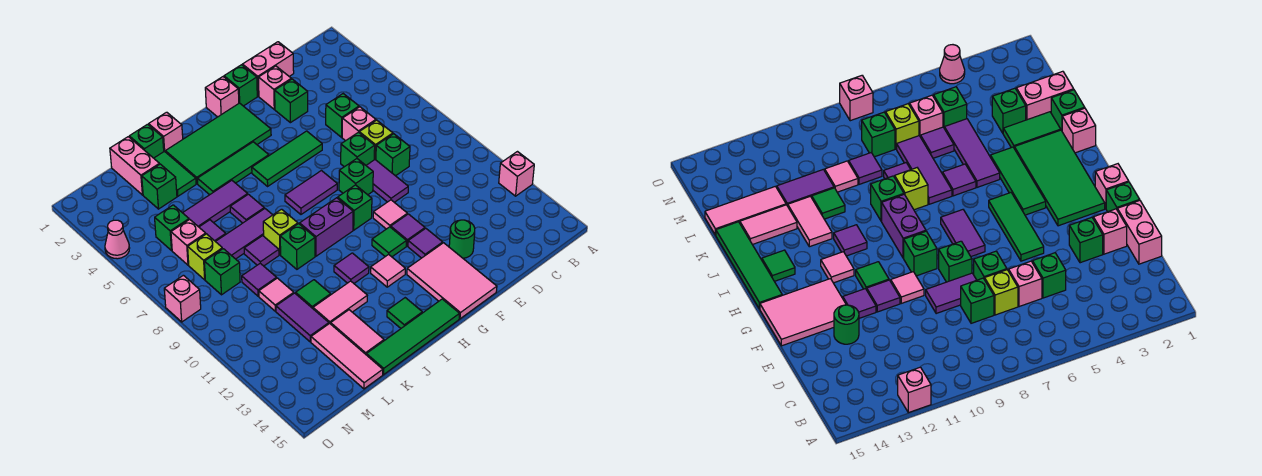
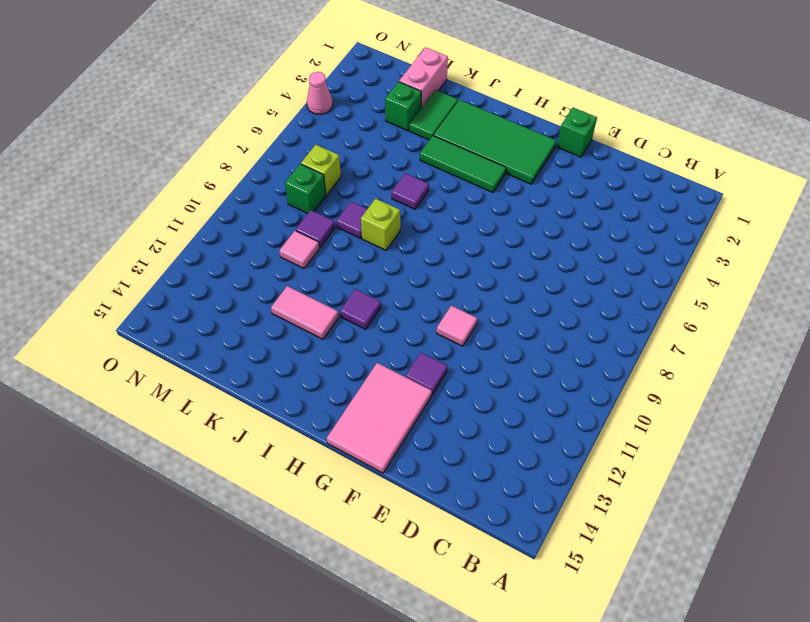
none -> pink brick A12 level 1
none -> pink brick D1:E1 level 1
none -> green brick D5 level 1
none -> pink brick D6 level 1

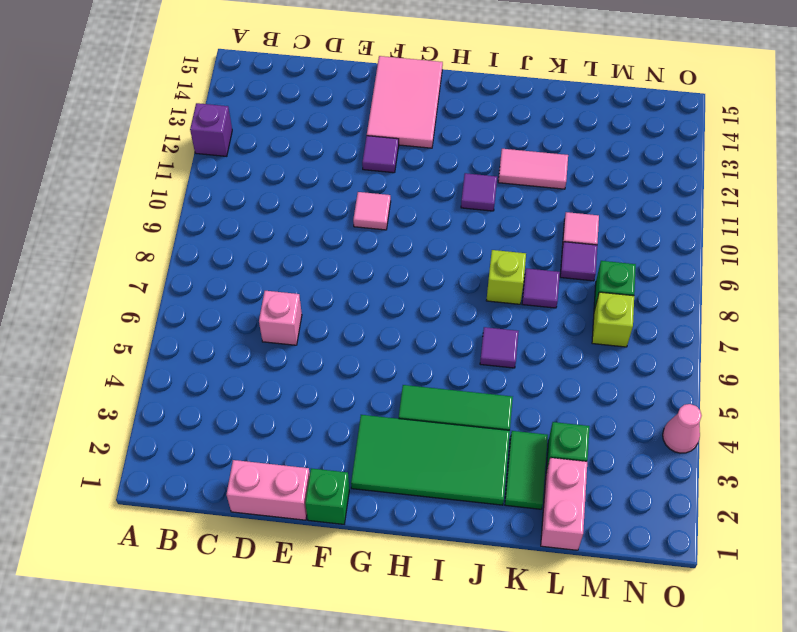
purple brick A12 level 1 -> pink brick A12 level 1
none -> green brick D5 level 1
none -> lime brick D7 level 1
none -> green brick D8 level 1
none -> pink brick E2 level 1

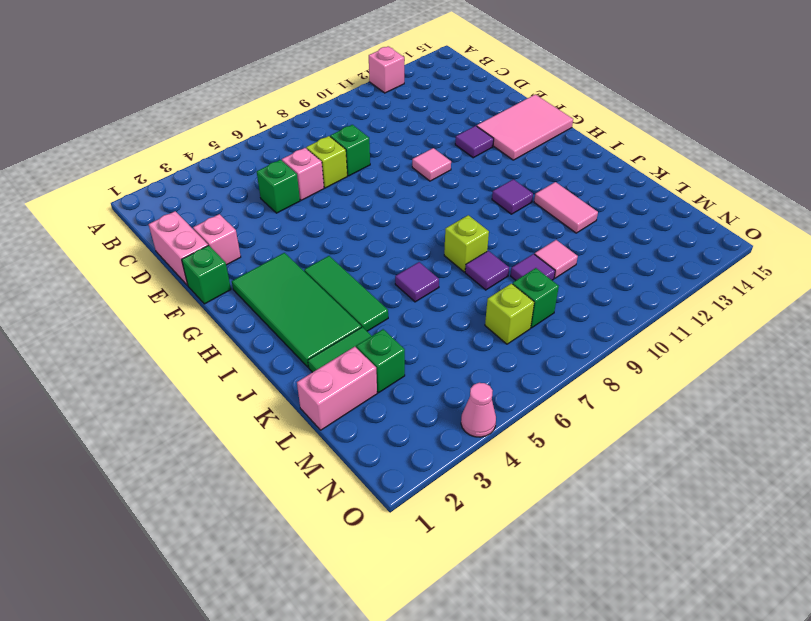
none -> green brick E3 level 1
none -> green brick E7 level 1
none -> purple tile E8:E9 level 1
none -> green round brick E13 level 1

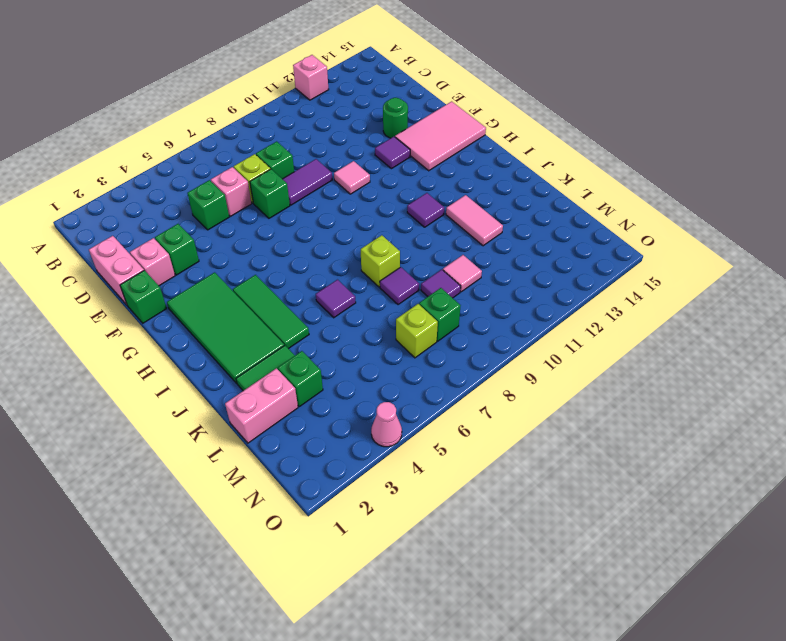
none -> green tile F5:H5 level 1
none -> green brick F8 level 1
none -> purple tile F11 level 1
none -> pink brick G1 level 1

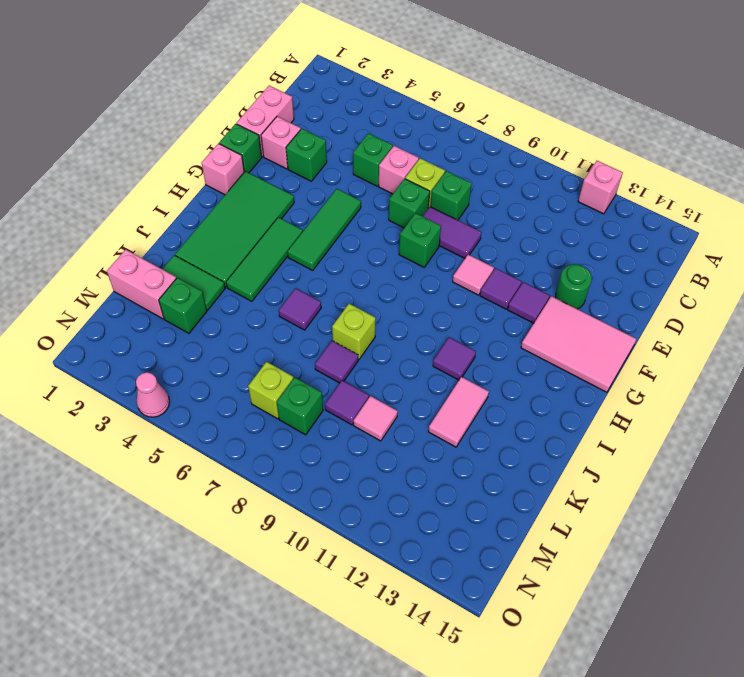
none -> purple tile G7:H7 level 1
none -> green brick G9 level 1
none -> green tile G11 level 1
none -> purple brick H9:I9 level 1

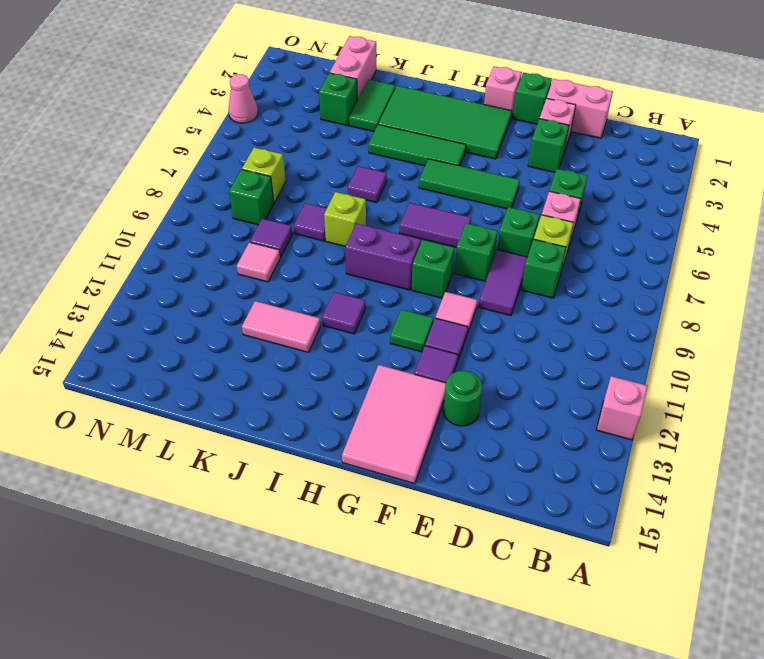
none -> pink tile H12 level 1
none -> green tile H15:K15 level 1
none -> green tile I14 level 1
none -> pink brick J1 level 1

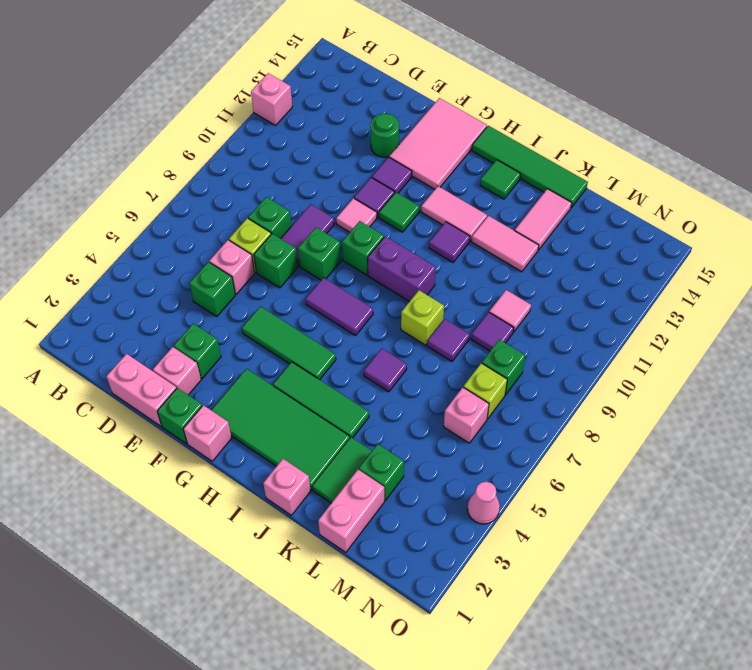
pink tile H12:I12 level 1 -> pink tile H12 level 1
none -> purple tile J5:L5 level 1
none -> purple tile J7:L7 level 1
none -> green brick J9 level 1
none -> green brick K1 level 1

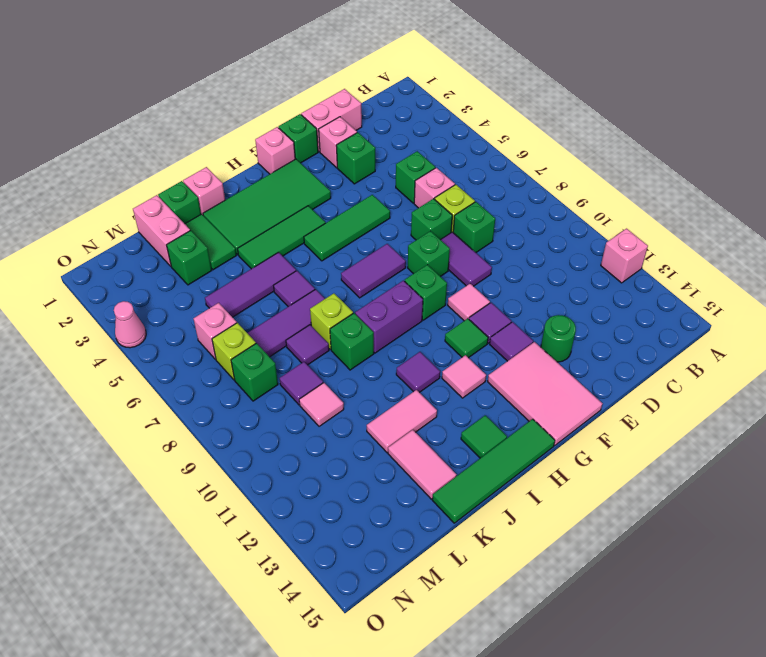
none -> green tile K11 level 1
none -> purple tile L6 level 1
none -> purple tile L11:L12 level 1
none -> pink tile L13:L15 level 1

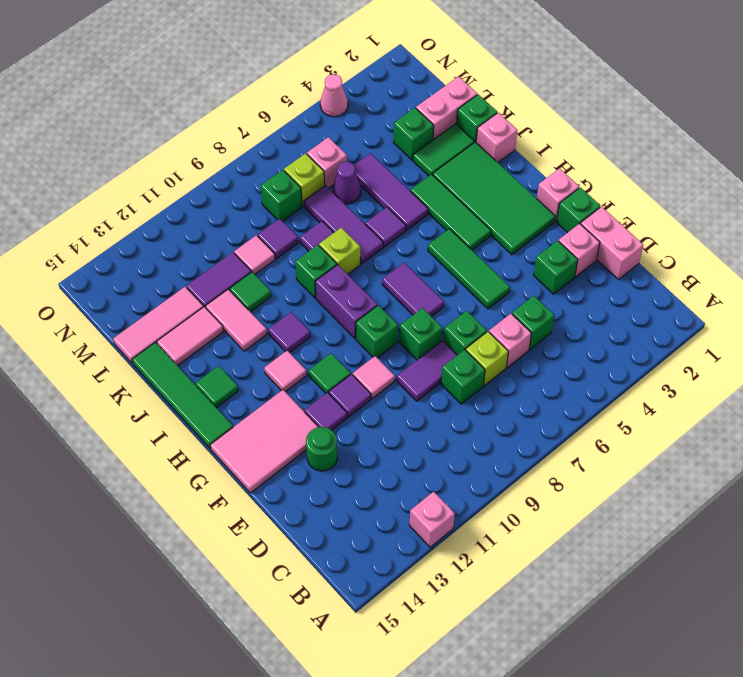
purple cone L6 level 1 -> purple tile L6 level 1
none -> green brick M5 level 1
none -> pink brick O8 level 1

